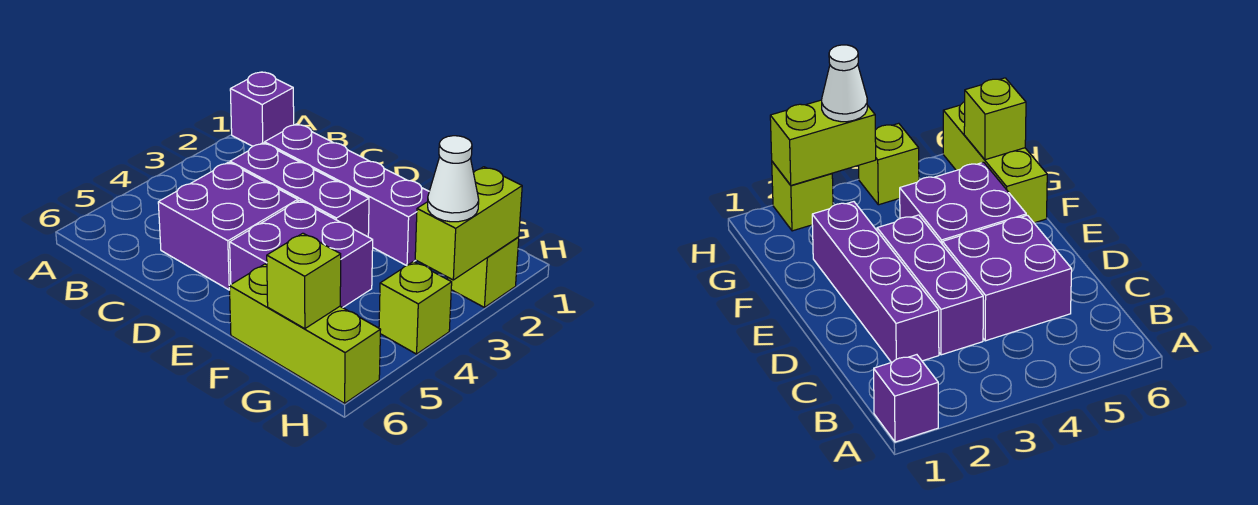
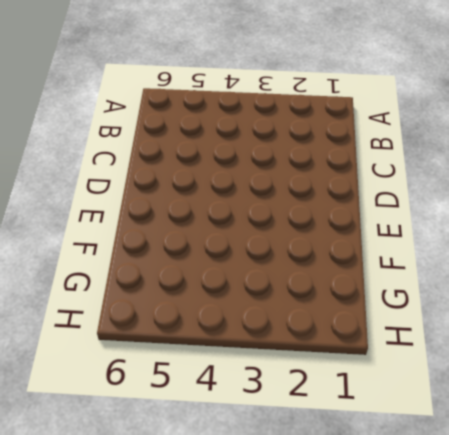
none -> purple brick A1 level 1
none -> purple brick C2:F2 level 1

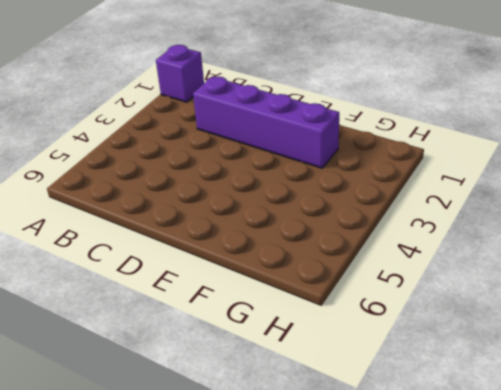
none -> purple brick C3:E3 level 1
none -> purple brick C4:D5 level 1

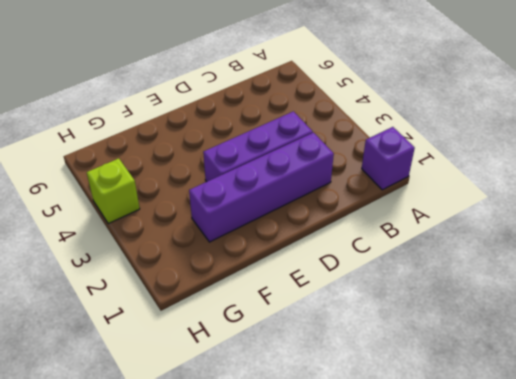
none -> purple brick C4:D5 level 1
none -> purple brick E4:F5 level 1

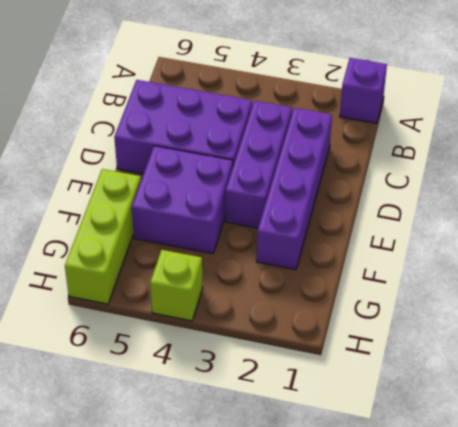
purple brick C4:D6 level 1 -> purple brick C4:D5 level 1
none -> lime brick H2 level 1
none -> lime brick G6 level 2

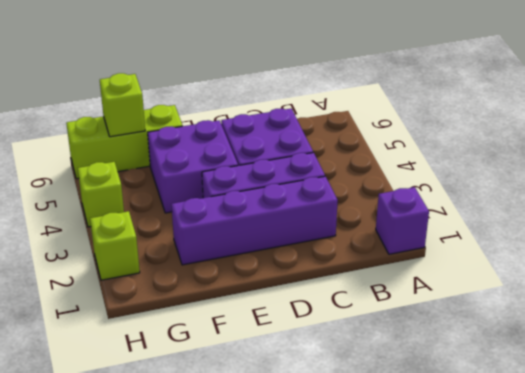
none -> lime brick H2:H3 level 2
none -> white cone H3 level 3

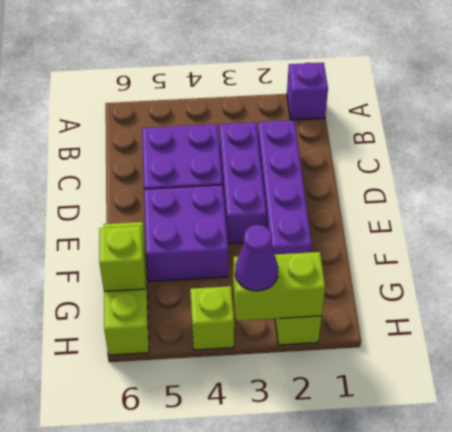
purple cone H3 level 3 -> white cone H3 level 3

